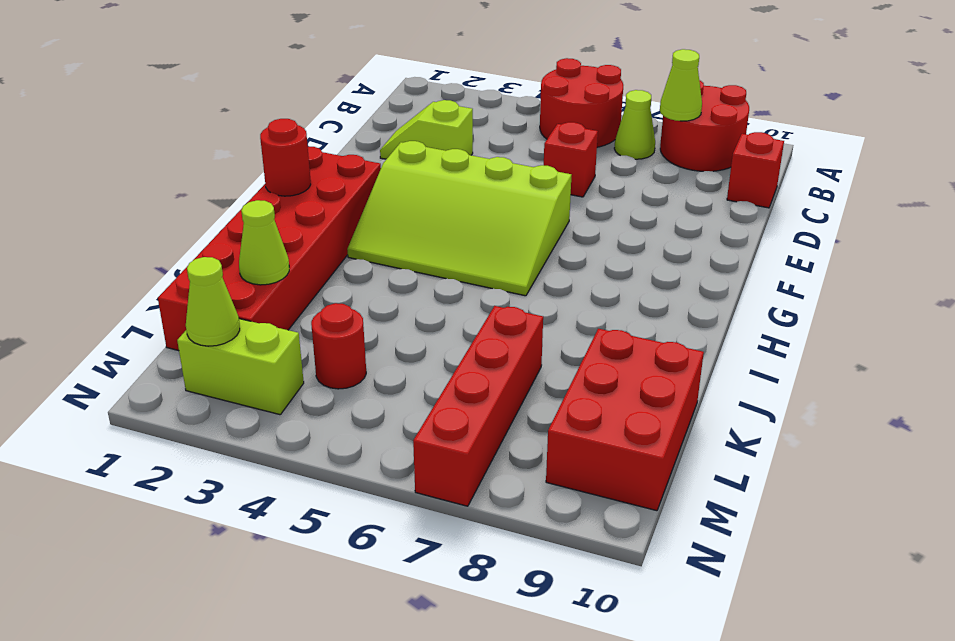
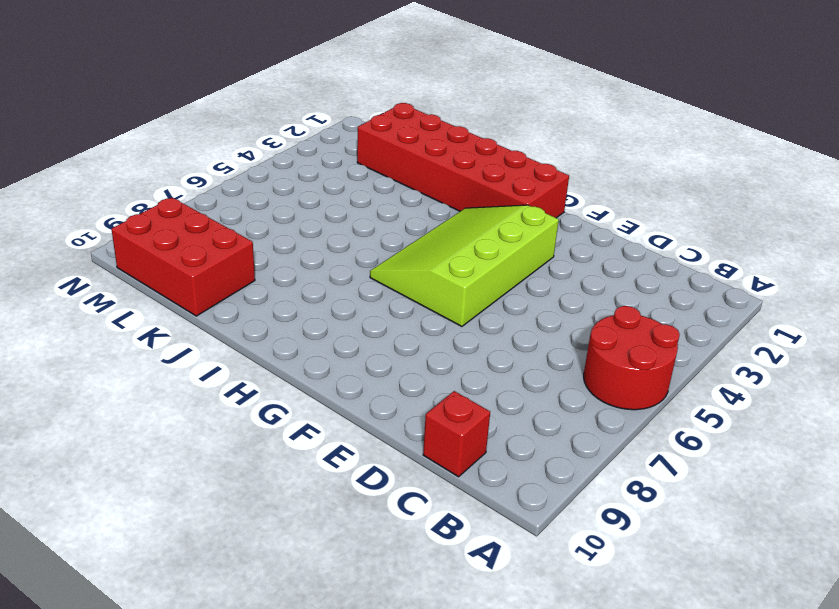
none -> red round brick A8:B9 level 1
none -> lime cone B7 level 1
none -> lime slope D2:D3 level 1 top 3

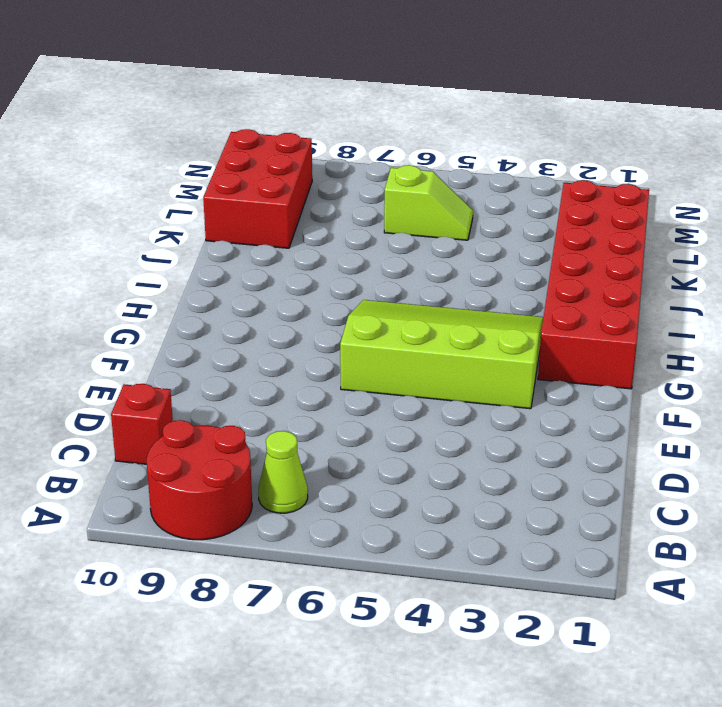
lime slope L5:L6 level 1 top 6 -> lime slope D2:D3 level 1 top 3
none -> red round brick A5:B6 level 1
none -> red brick D6 level 1
none -> red brick K7:N7 level 1

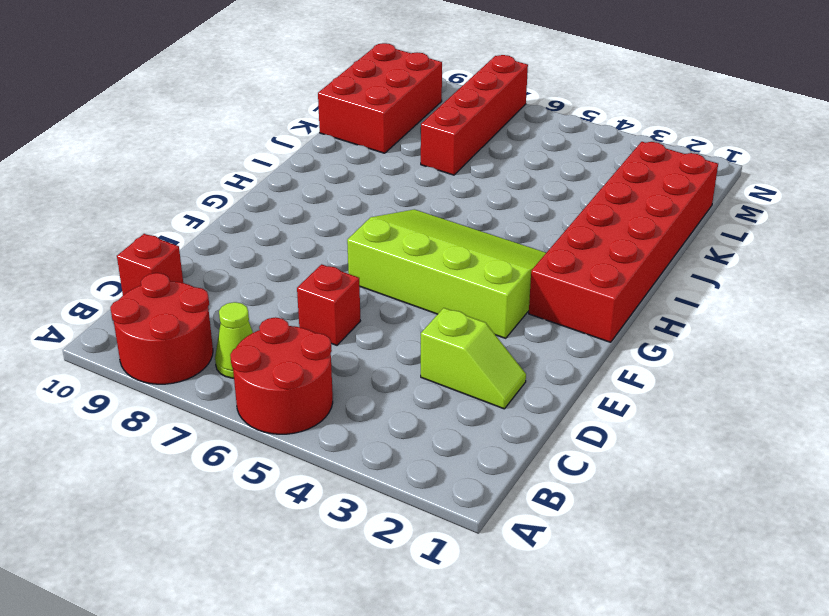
none -> red round brick L4 level 1
none -> lime brick M2:M3 level 1
none -> lime cone B8 level 2

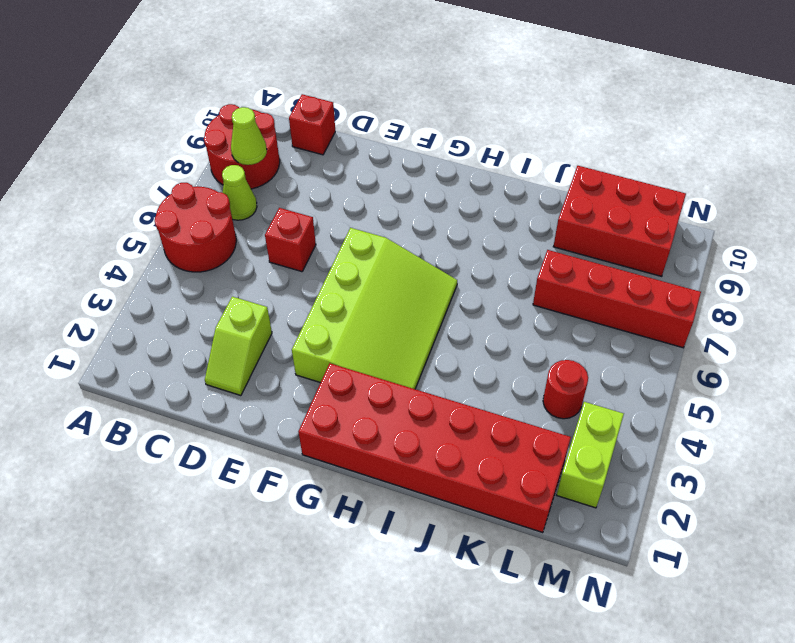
none -> red round brick H1 level 2
none -> lime cone K2 level 2
none -> lime cone M2 level 2

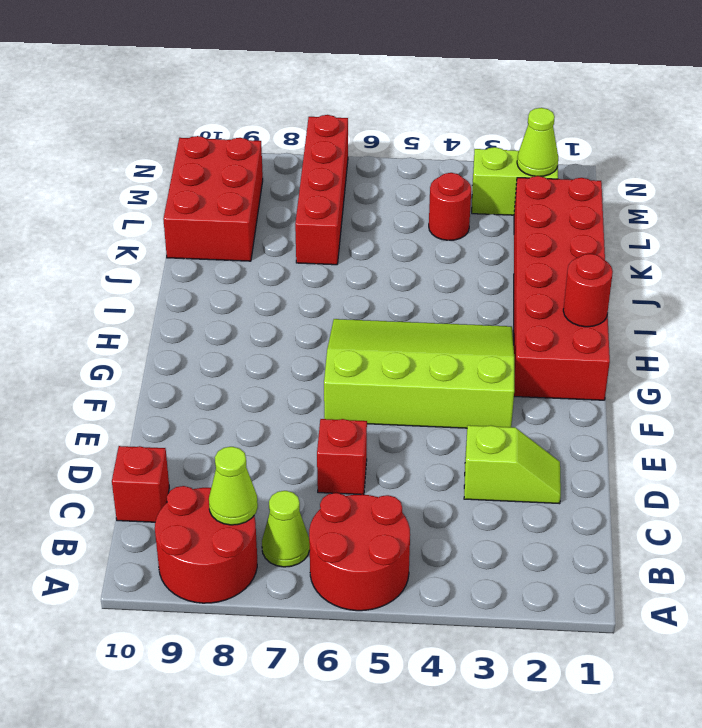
none -> lime cone K2 level 2

